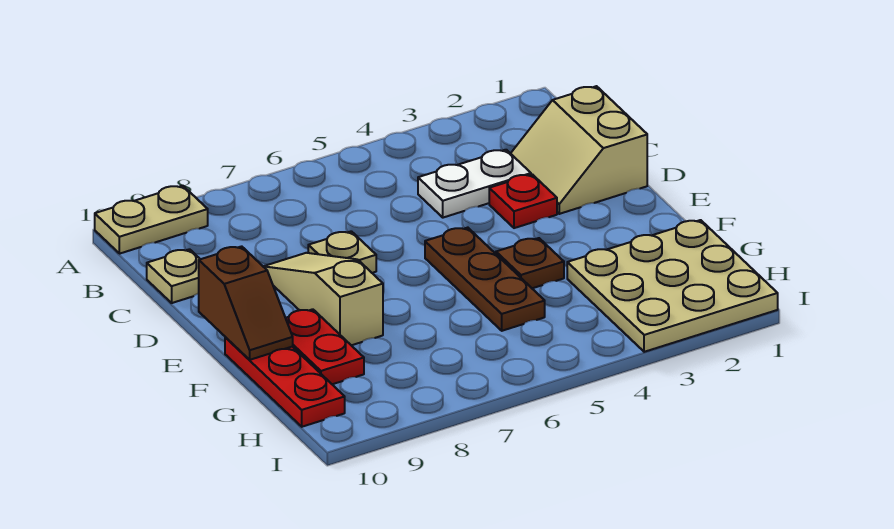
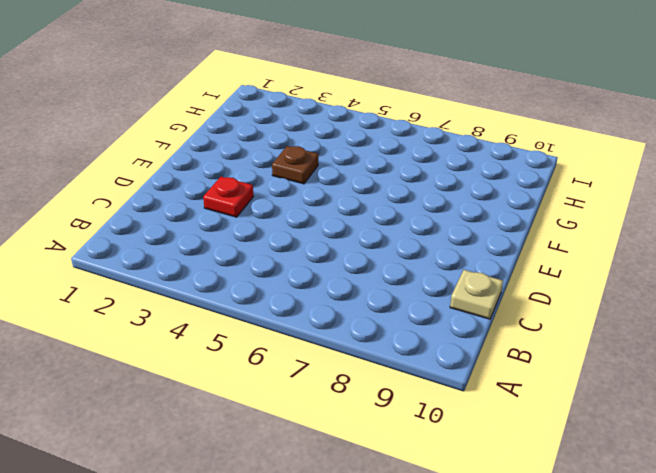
none -> tan plate A9:A10 level 1
none -> tan slope C1:D2 level 1 top 1
none -> white plate C3:C4 level 1

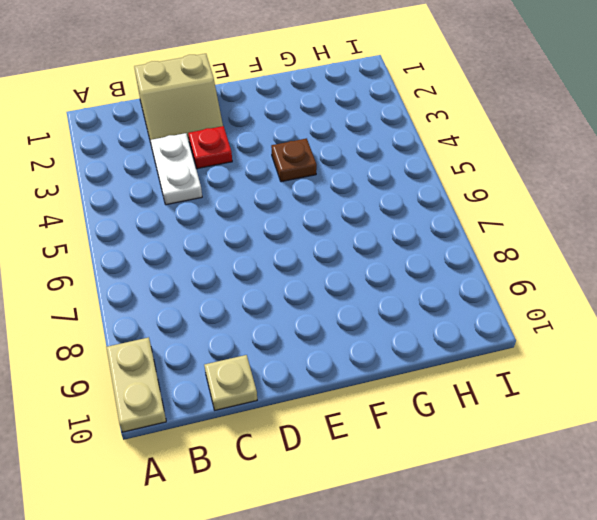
none -> tan plate D7 level 1
none -> tan slope D8:F8 level 1 top F
none -> brown plate E5:G5 level 1

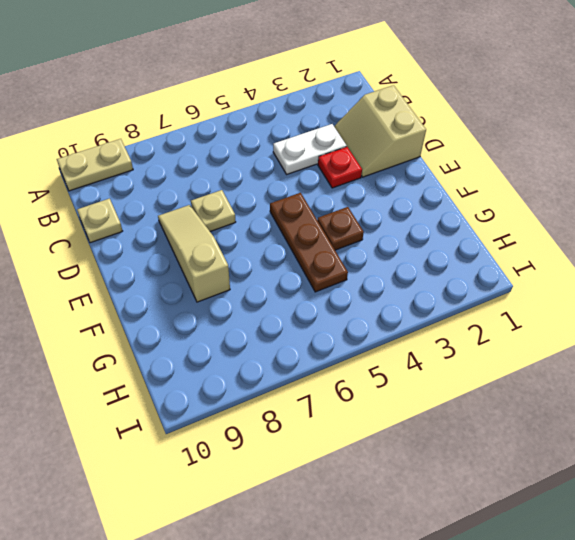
none -> red plate F9:G9 level 1
none -> red plate F10:H10 level 1
none -> tan plate G1:I3 level 1

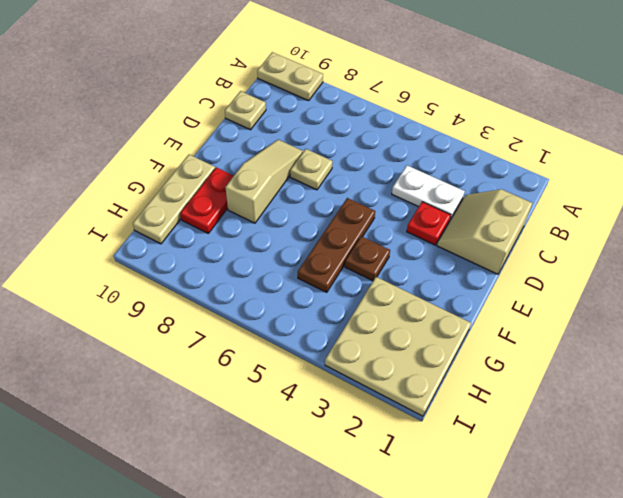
tan plate F10:H10 level 1 -> red plate F10:H10 level 1
none -> brown slope E10:F10 level 2 top E

